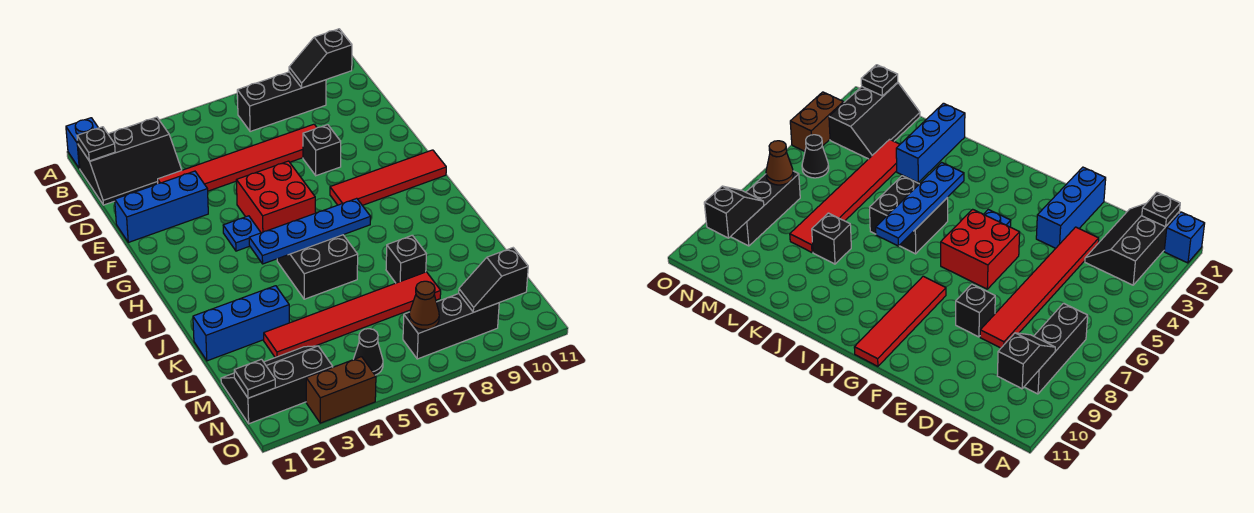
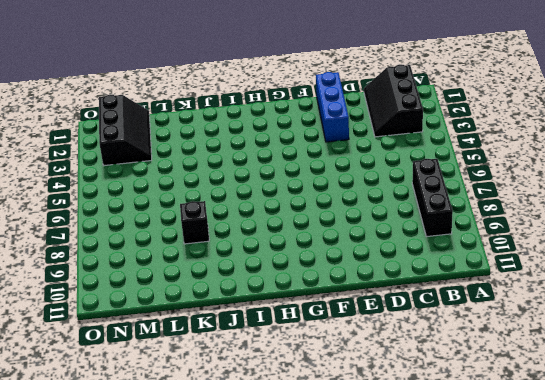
none -> blue brick A1 level 1
none -> red tile D3:D8 level 1
none -> black brick E8 level 1

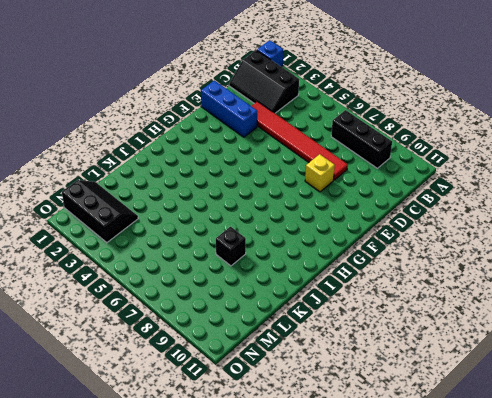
yellow brick E8 level 1 -> black brick E8 level 1
none -> red brick F5:G6 level 1
none -> blue plate G4 level 1
none -> red tile G8:G11 level 1

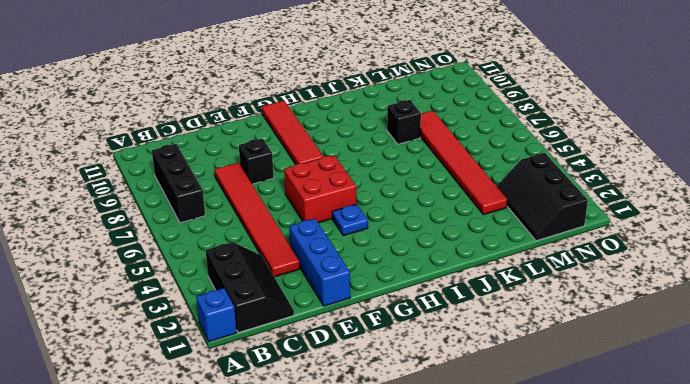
none -> black brick I5:J6 level 1
none -> blue brick K1:K3 level 1
none -> black cone N5 level 1

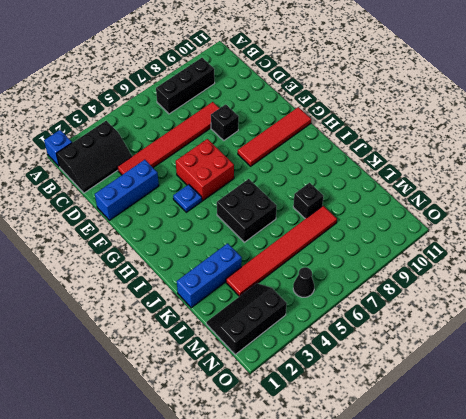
none -> black brick N7:N9 level 1
none -> brown brick O3:O4 level 1
none -> black plate B1 level 2

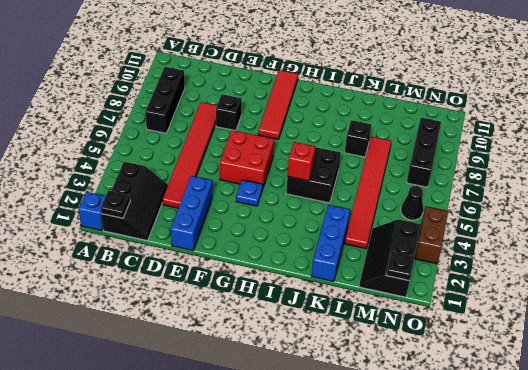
red brick I5 level 2 -> blue plate I4:I7 level 2
none -> black slope B9:B10 level 2 top 10
none -> brown cone N7 level 2
none -> black slope N9:N10 level 2 top 10

